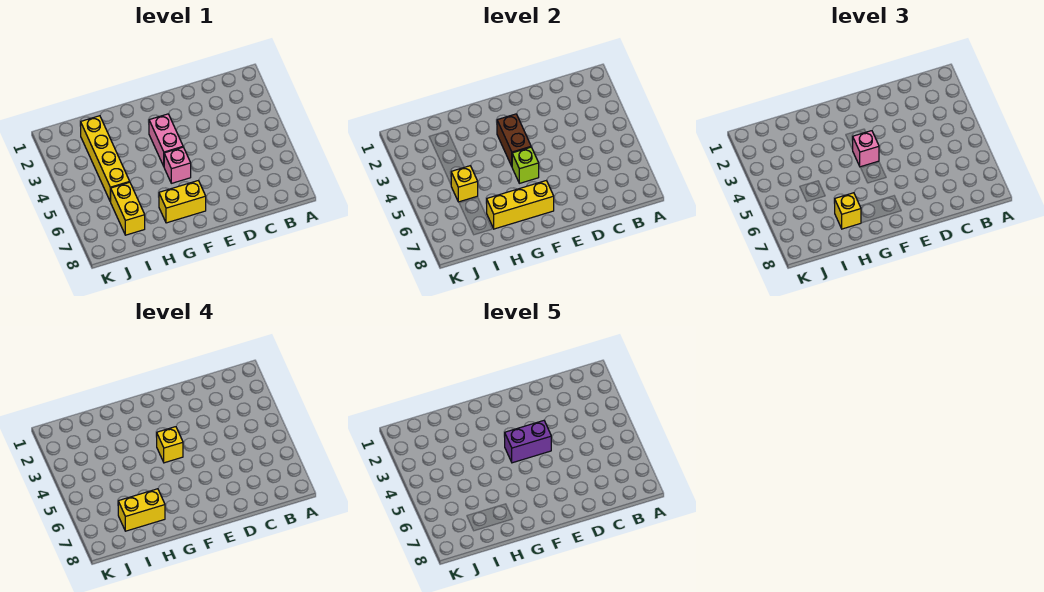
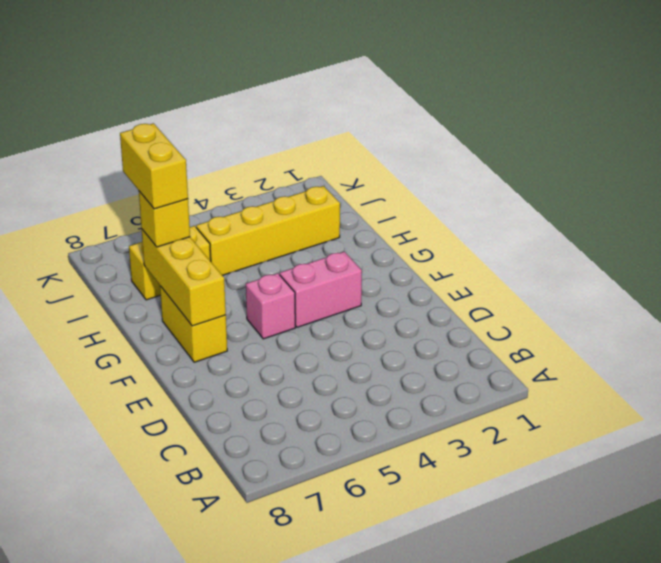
none -> brown brick F3:F4 level 2
none -> lime brick F5 level 2
none -> yellow brick I5 level 2

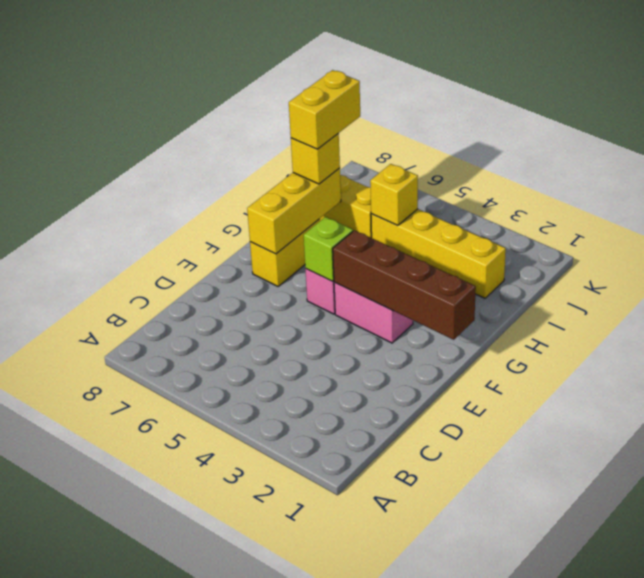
brown brick F1:F4 level 2 -> brown brick F3:F4 level 2
none -> pink brick F4 level 3
none -> yellow brick F4 level 4
none -> purple brick E4:F4 level 5

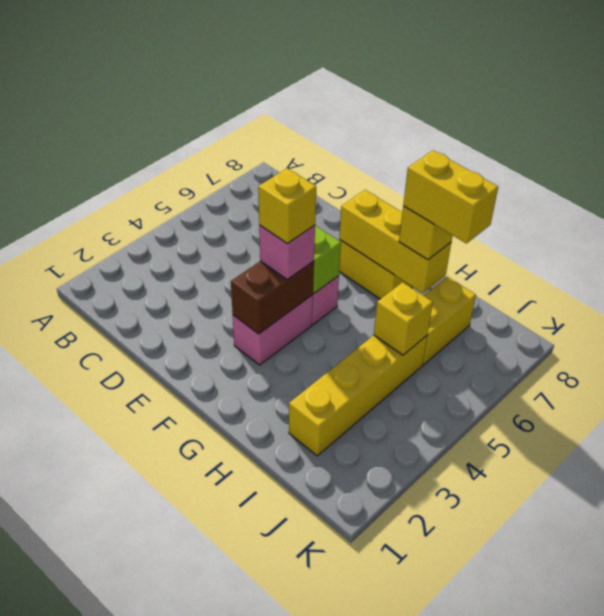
none -> purple brick E4:F4 level 5

